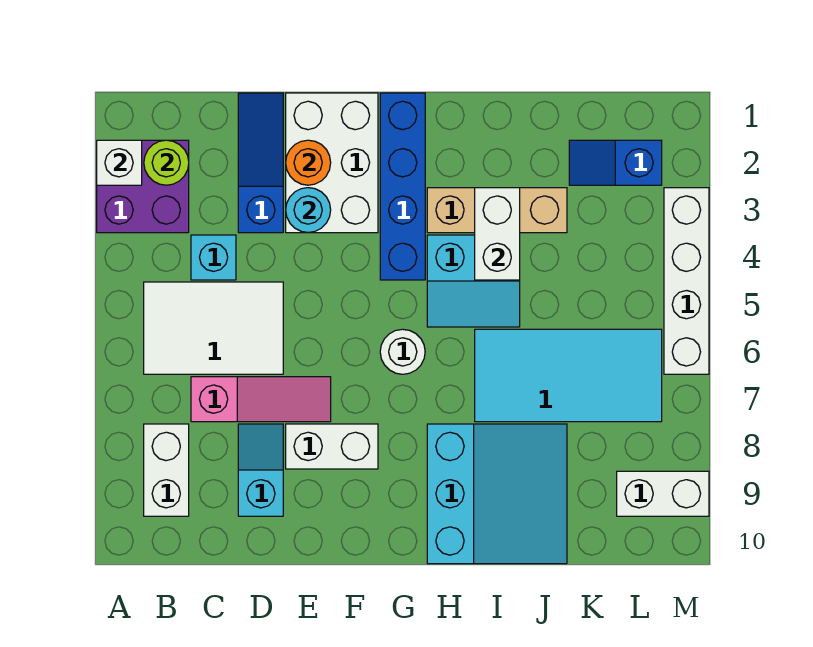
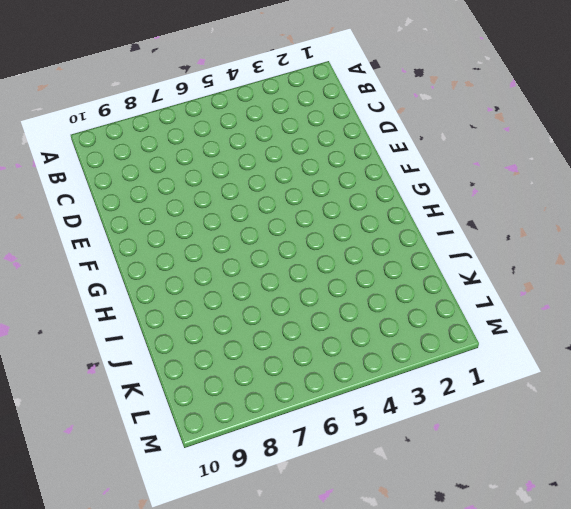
none -> purple brick A2:B3 level 1
none -> white tile B5:D6 level 1
none -> white brick B8:B9 level 1

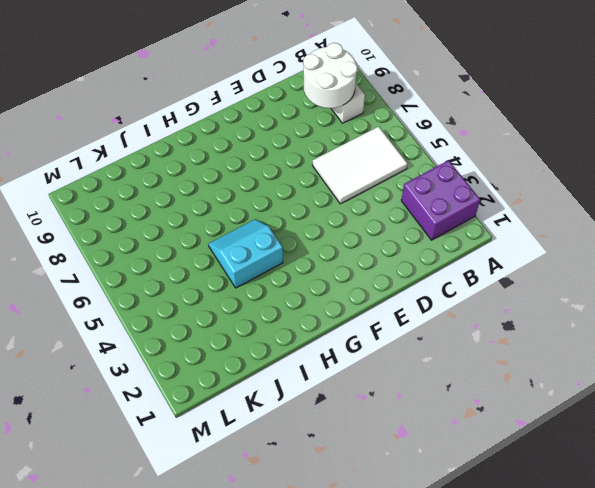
white round brick B8:C9 level 2 -> none
none -> cyan brick C4 level 1
none -> pink slope C7:E7 level 1 top C
none -> blue slope D1:D3 level 1 top 3

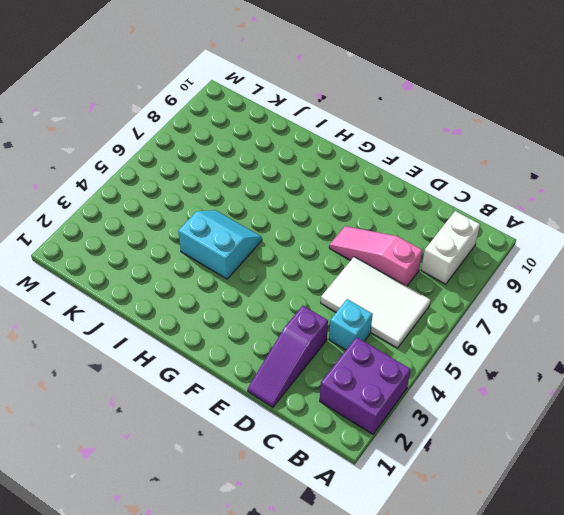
purple slope D1:D3 level 1 top 3 -> blue slope D1:D3 level 1 top 3
none -> cyan slope D8:D9 level 1 top 9
none -> white brick E1:F3 level 1
none -> white brick E8:F8 level 1

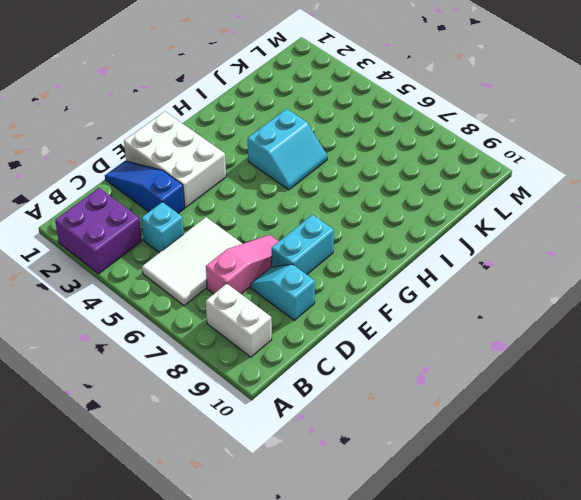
cyan brick E8:F8 level 1 -> white brick E8:F8 level 1
none -> blue brick G1:G4 level 1
none -> white round brick G6 level 1
none -> tan brick H3:J3 level 1

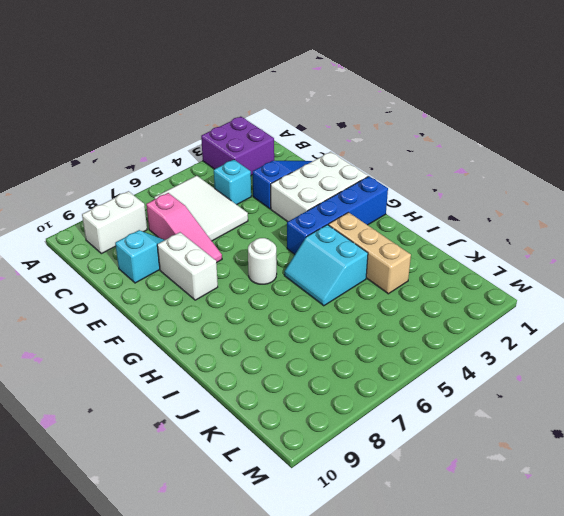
none -> cyan slope H8:J10 level 1 top H
none -> cyan tile I6:L7 level 1
none -> blue slope K2:L2 level 1 top L

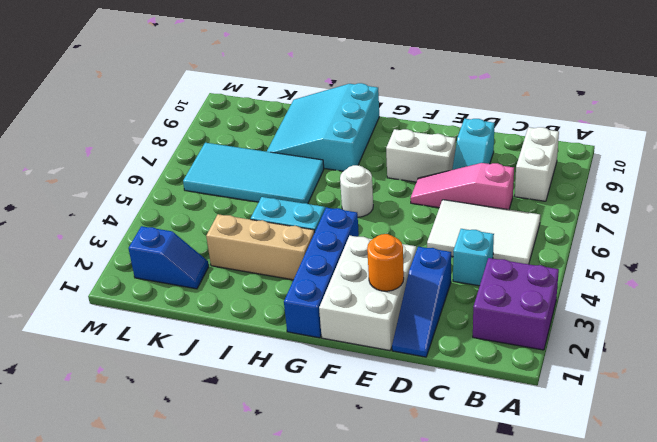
none -> white brick L9:M9 level 1
none -> white brick M3:M6 level 1
none -> white brick A2 level 2

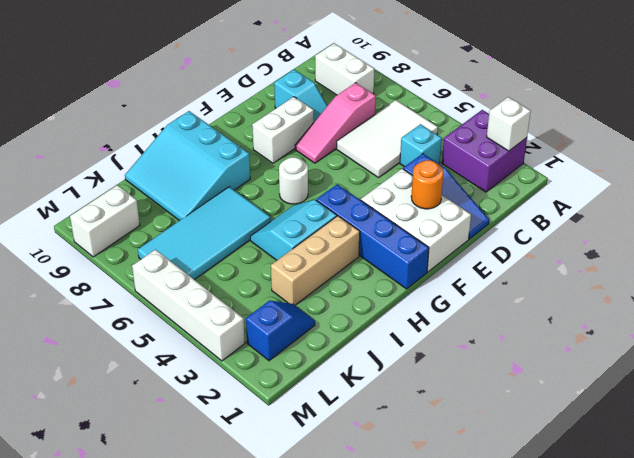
none -> lime round brick B2 level 2
none -> cyan round brick E3 level 2
none -> white brick I3:I4 level 2

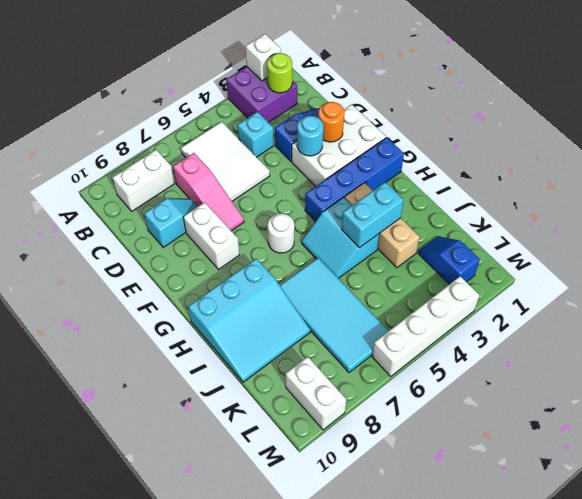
cyan brick I3:I4 level 2 -> white brick I3:I4 level 2

